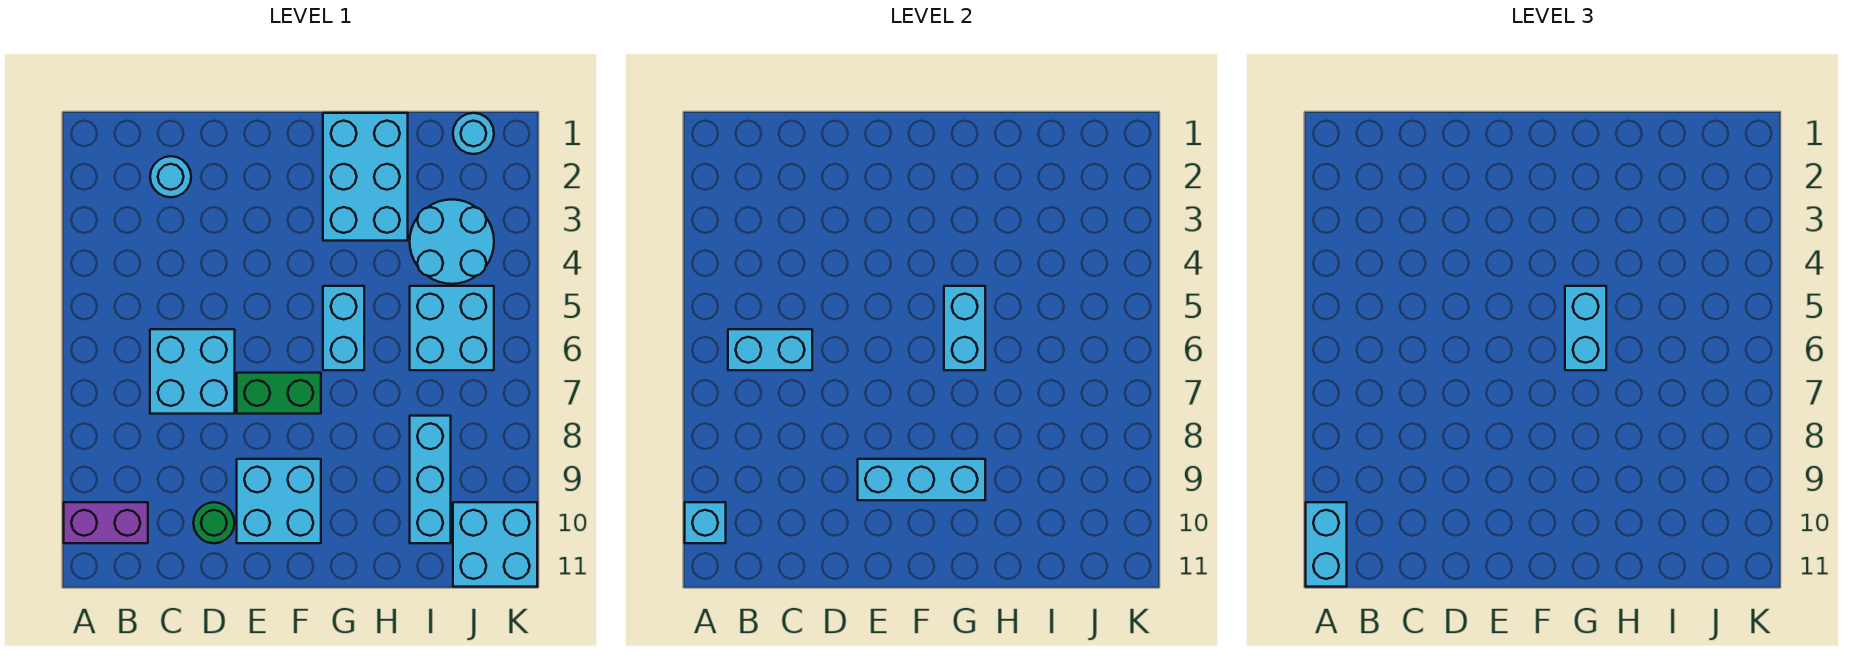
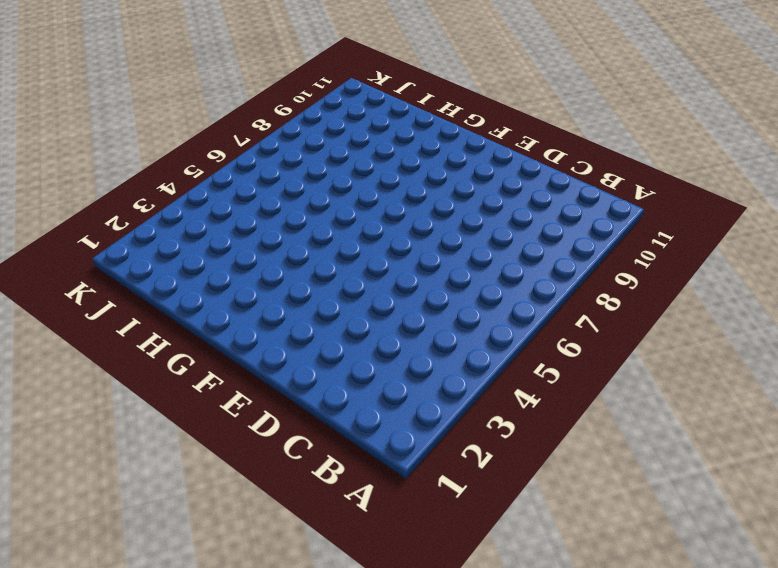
none -> purple brick A10:B10 level 1
none -> cyan round brick C2 level 1
none -> cyan brick C6:D7 level 1

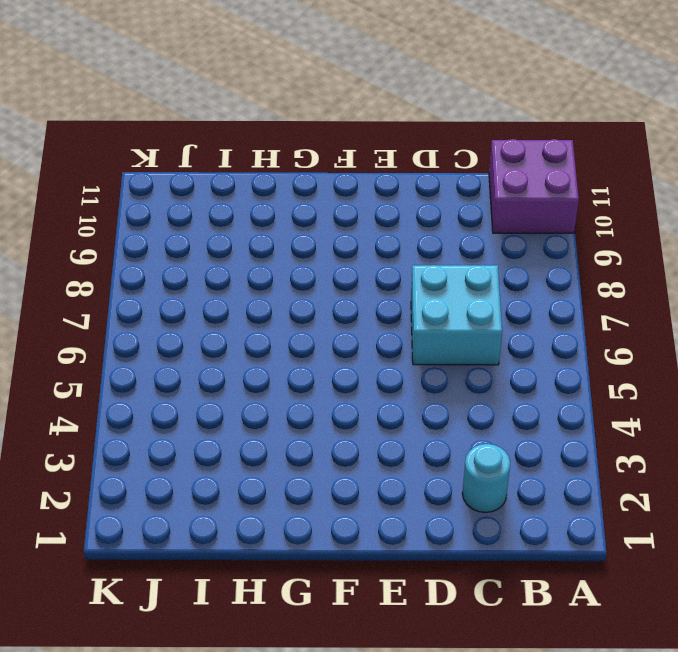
purple brick A10:B11 level 1 -> purple brick A10:B10 level 1
none -> green round brick D10 level 1
none -> green brick E7:F7 level 1
none -> cyan brick E9:F10 level 1

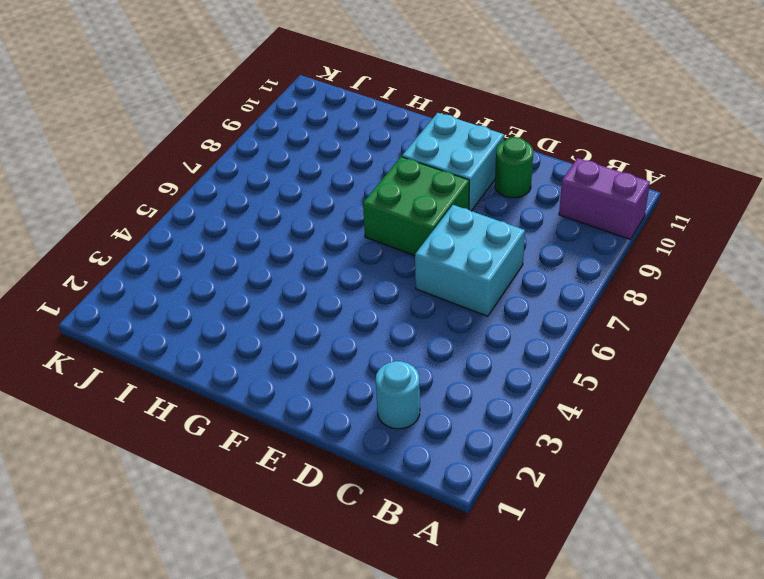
green brick E7:F8 level 1 -> green brick E7:F7 level 1
none -> cyan brick G1:H3 level 1
none -> cyan brick G5:G6 level 1
none -> cyan round brick I3:J4 level 1

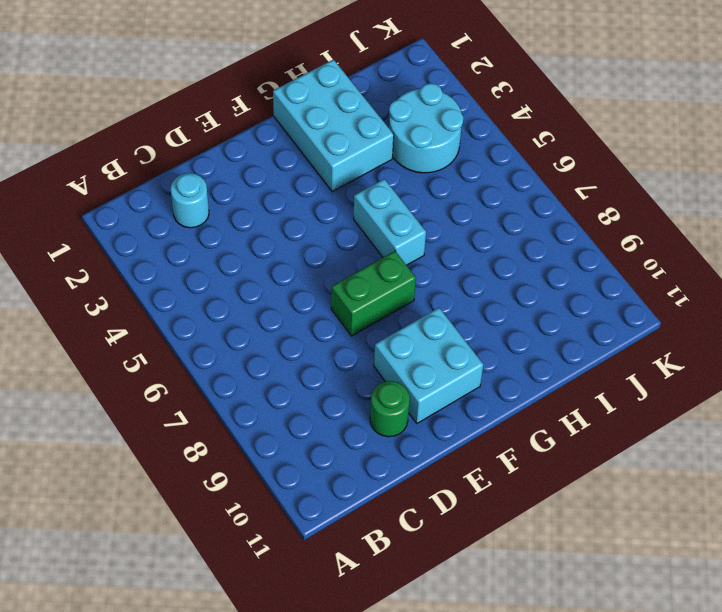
none -> purple brick A10:B10 level 1
none -> cyan brick C6:D7 level 1
none -> cyan brick I5:J6 level 1

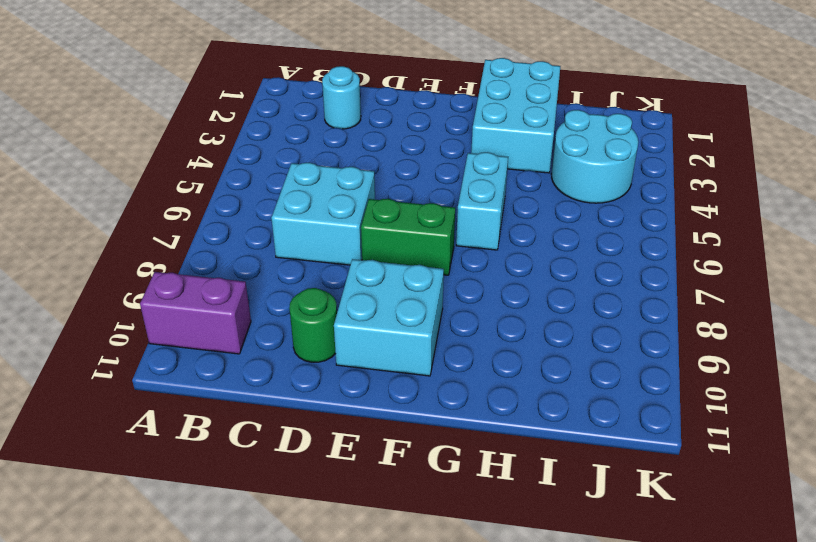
none -> cyan brick I5:J6 level 1
none -> cyan brick I8:I10 level 1
none -> cyan round brick J1 level 1

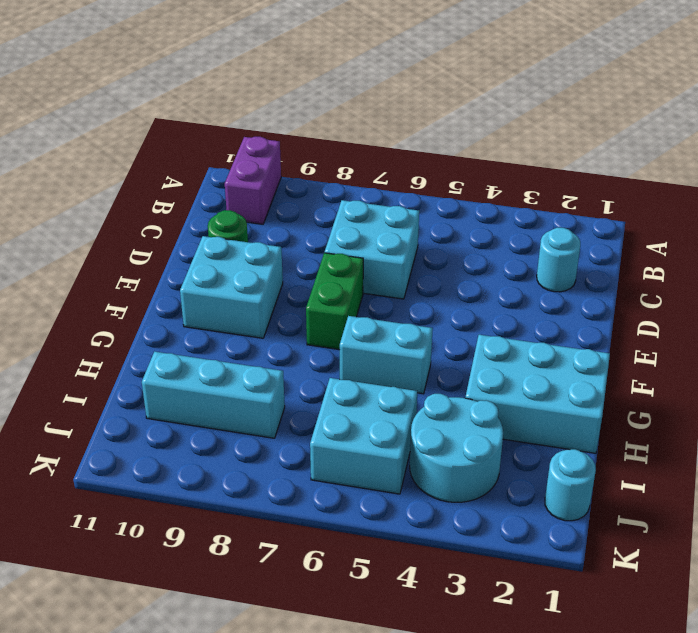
none -> cyan brick J10:K11 level 1
none -> cyan brick A10 level 2
none -> cyan brick B6:C6 level 2

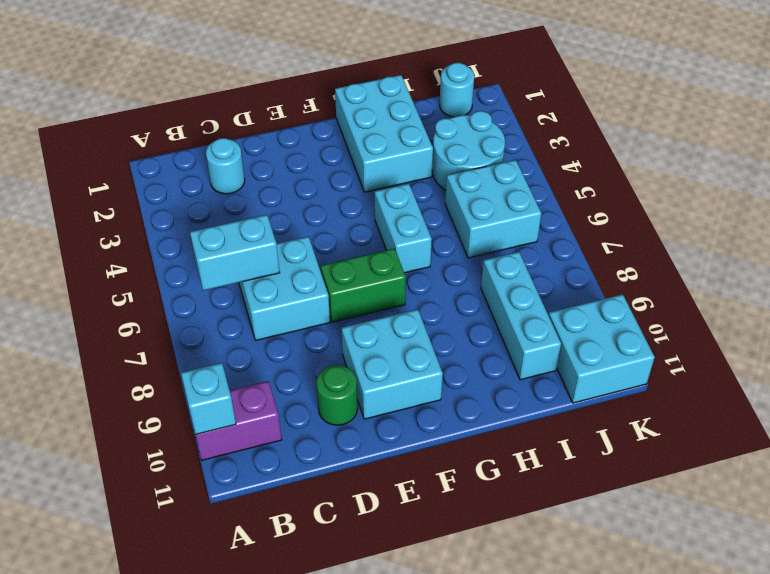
none -> cyan brick E9:G9 level 2
none -> cyan brick G5:G6 level 2
none -> cyan brick A10:A11 level 3

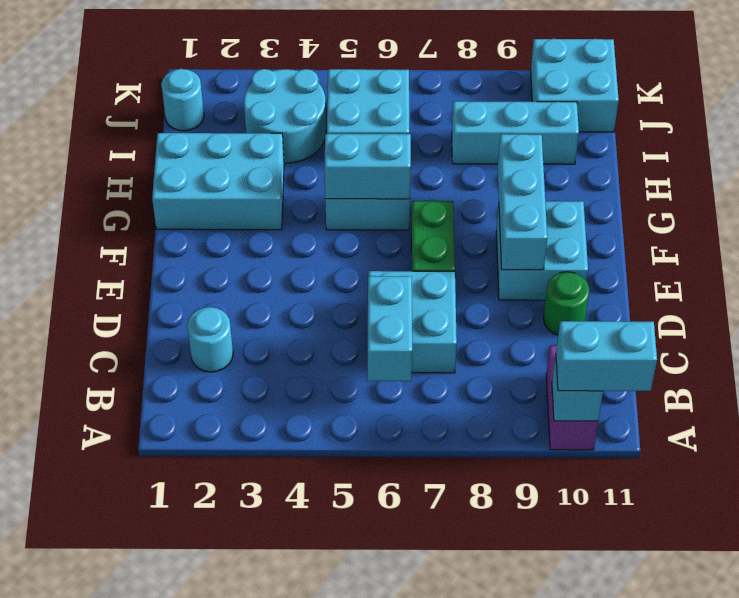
none -> cyan brick G5:G6 level 3

